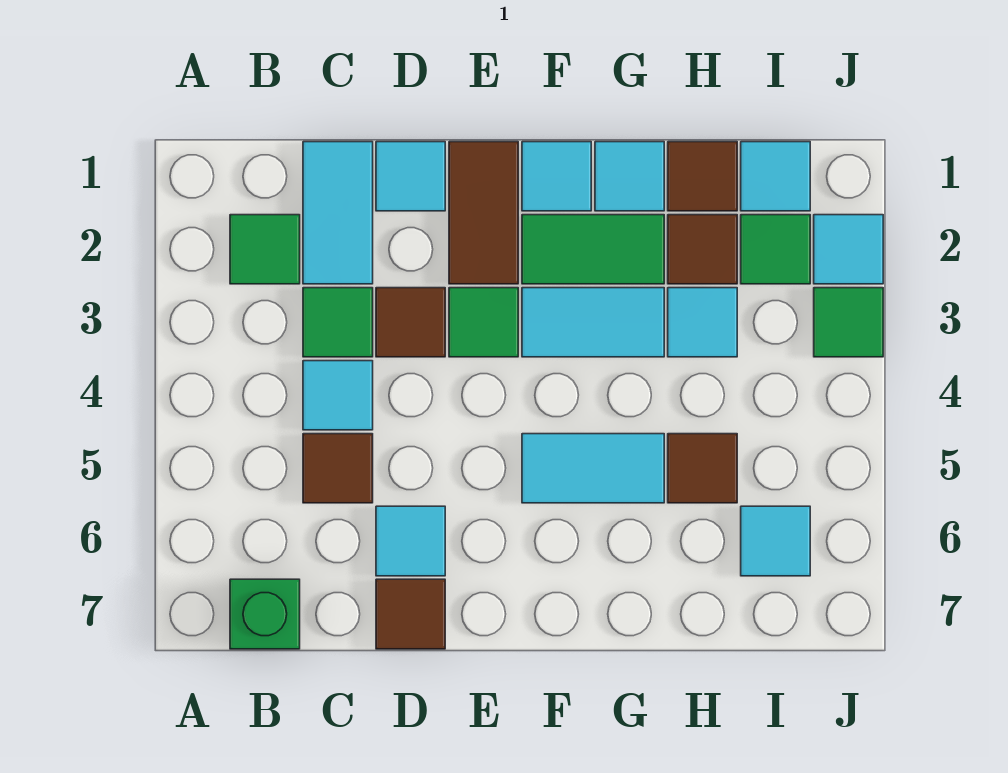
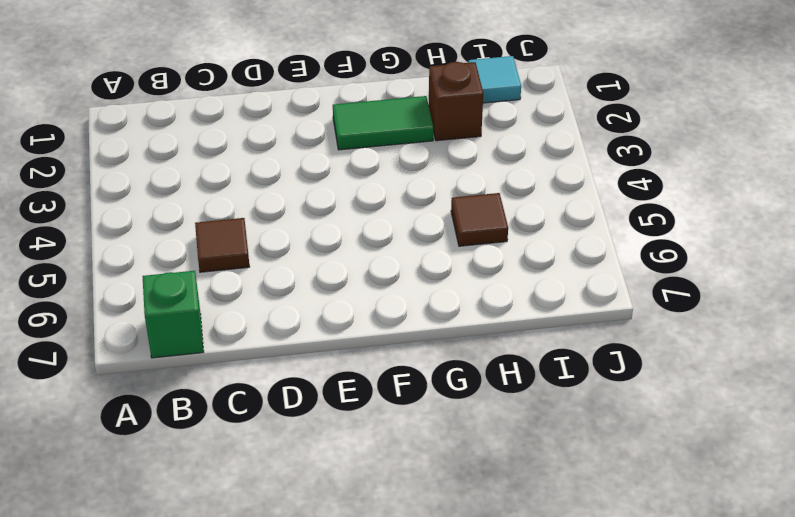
brown brick H2 level 1 -> brown tile H2 level 1
none -> green tile B2 level 1
none -> cyan tile C1:C2 level 1
none -> green tile C3 level 1

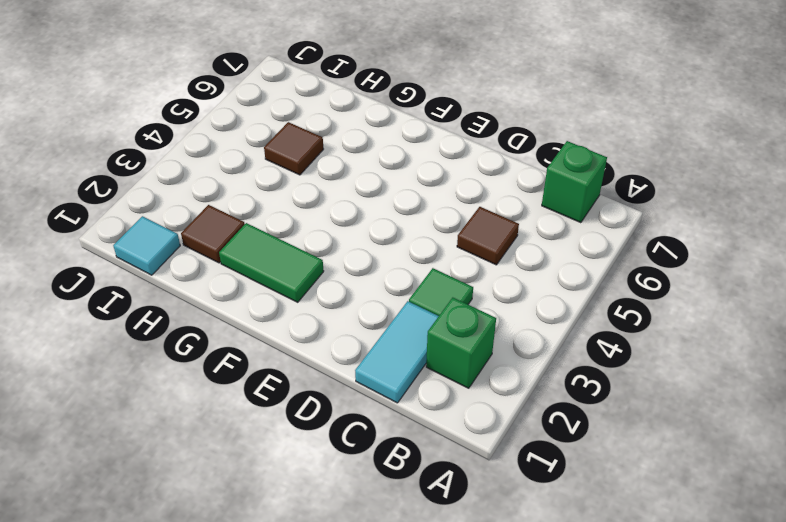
green brick B2 level 1 -> green tile B2 level 1
none -> cyan tile C4 level 1
none -> cyan tile D1 level 1
none -> brown tile D3 level 1

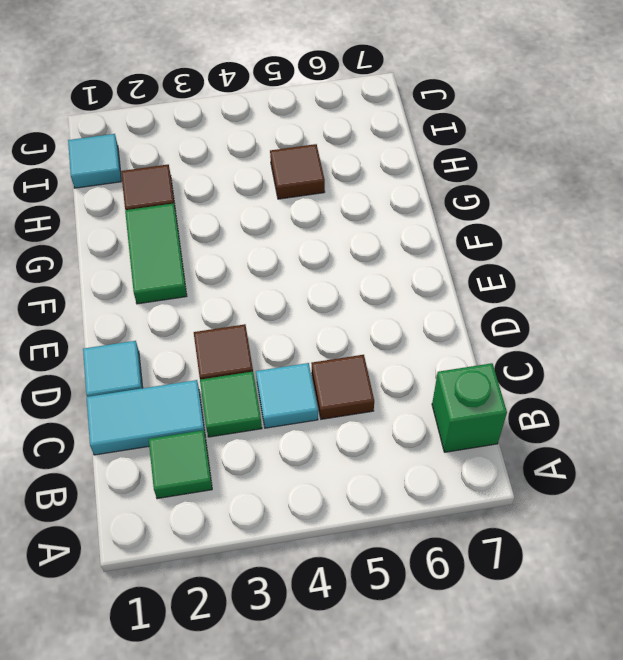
none -> cyan tile D6 level 1
none -> brown tile D7 level 1
none -> brown tile E1:E2 level 1

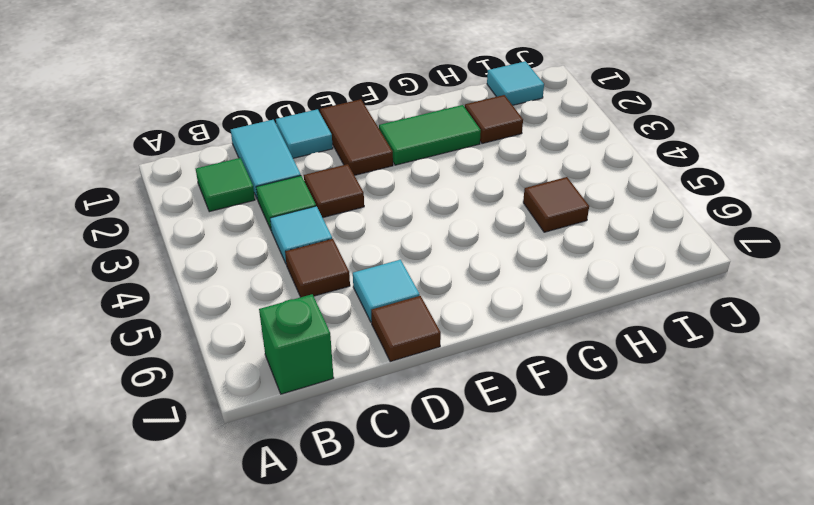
none -> green tile E3 level 1
none -> cyan tile F1 level 1
none -> cyan tile F3:G3 level 1

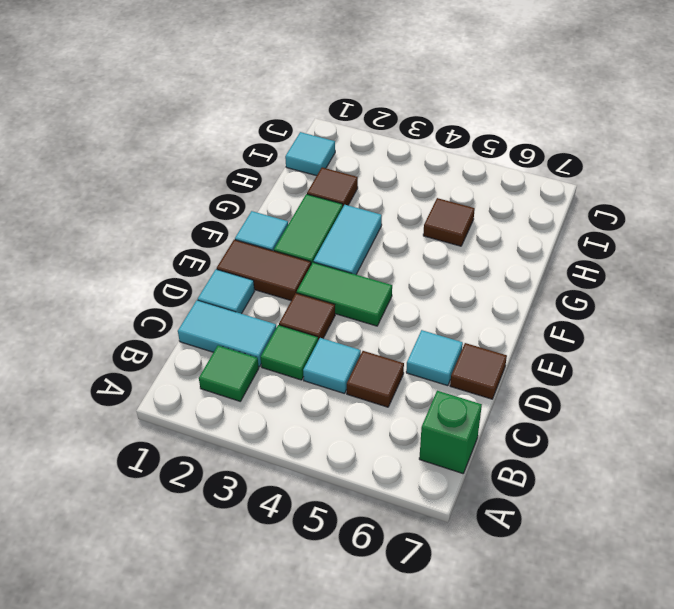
green tile E3:E4 level 1 -> green tile E3 level 1
none -> cyan tile F5:G5 level 1
none -> cyan tile G1 level 1
none -> brown tile H1 level 1

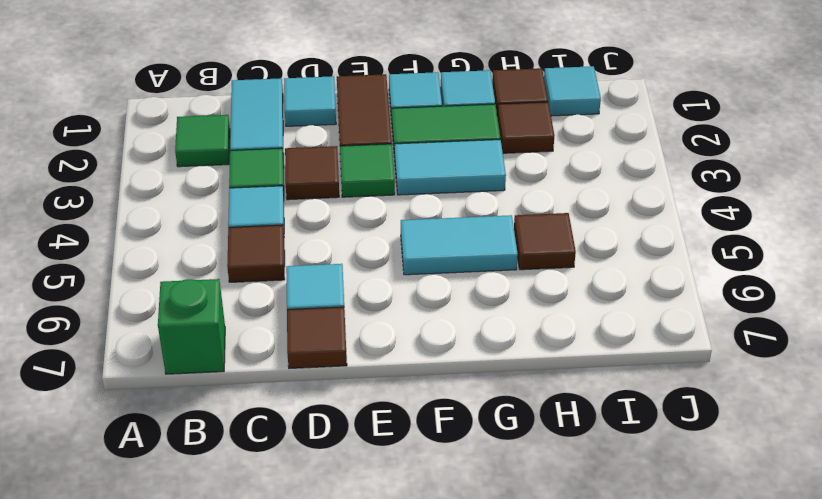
none -> cyan tile H3 level 1
none -> green tile I2 level 1
none -> cyan tile I6 level 1

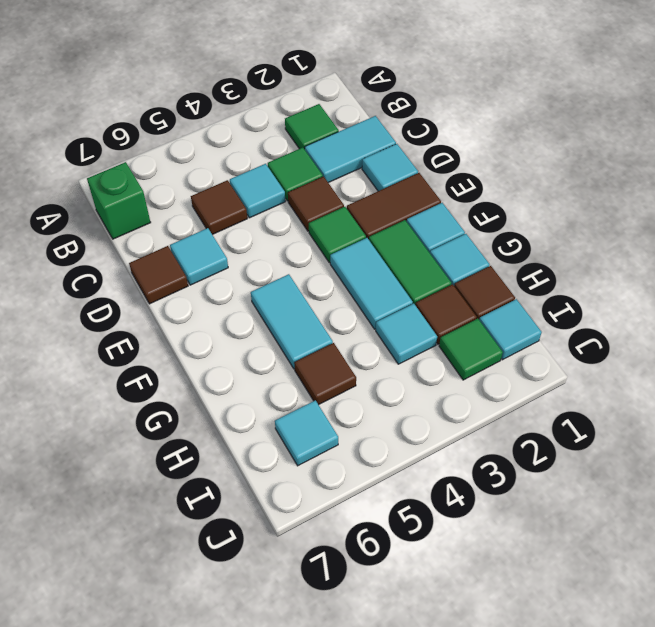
none -> cyan tile J2 level 1
none -> green tile J3 level 1

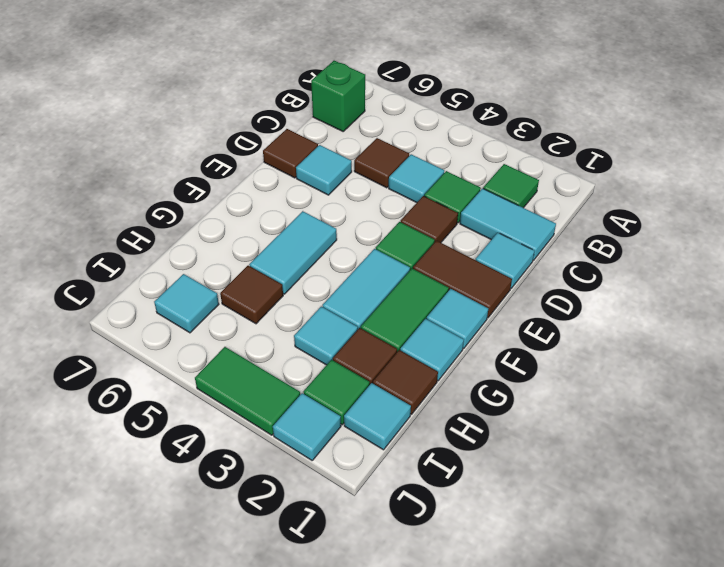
green tile J3:J4 level 1 -> green tile J3 level 1

